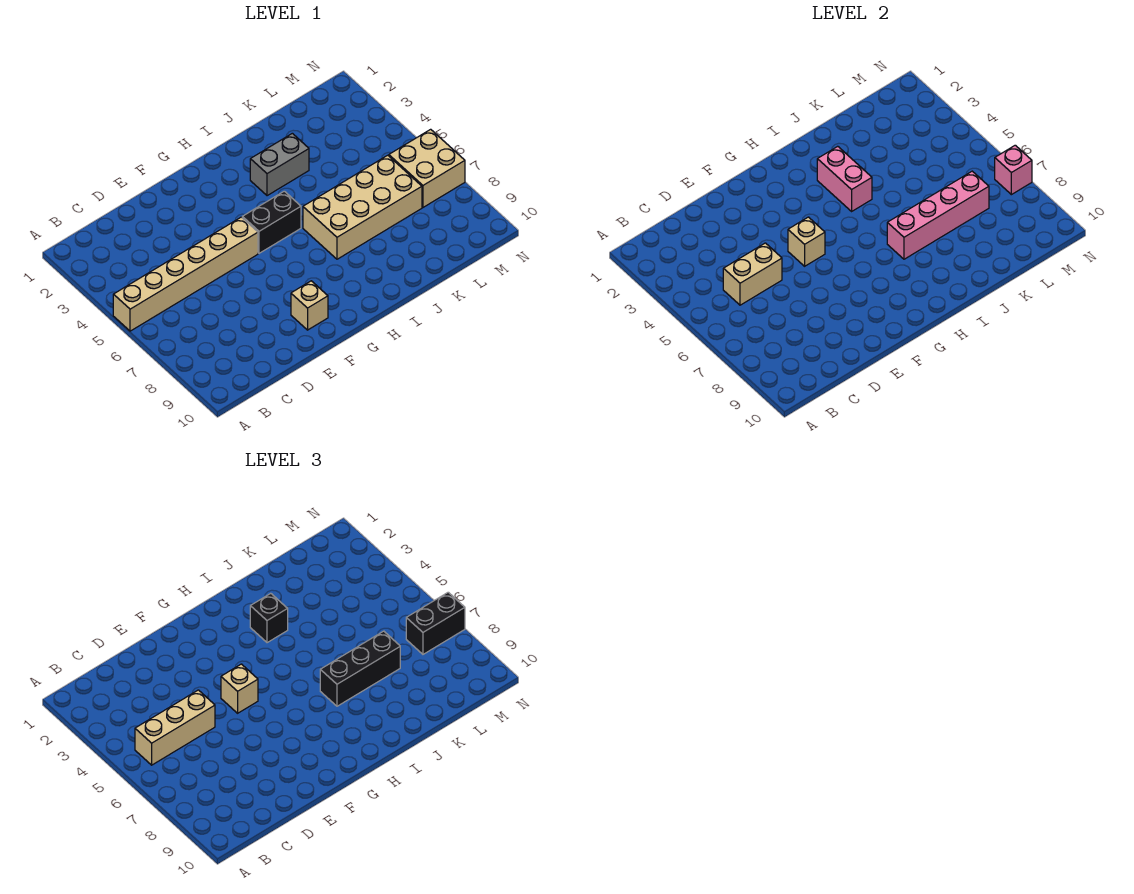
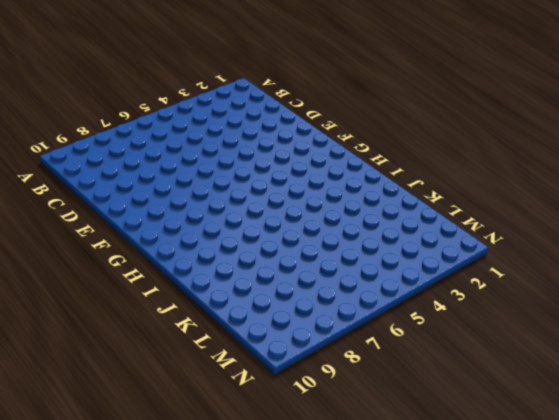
none -> tan brick A5:F5 level 1
none -> tan brick F9 level 1
none -> black brick G5:H5 level 1

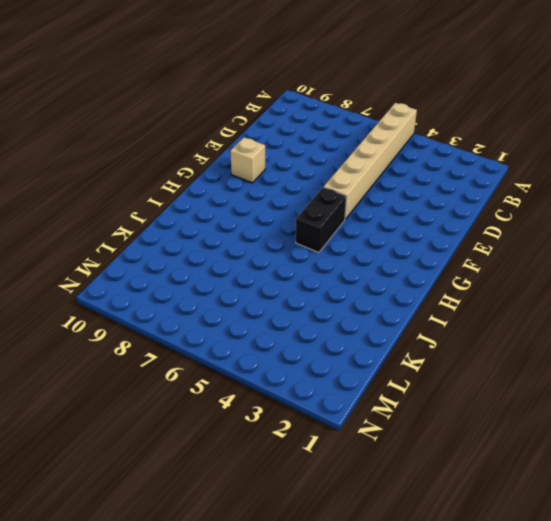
none -> grey brick I3:J3 level 1
none -> tan brick I6:L7 level 1
none -> tan brick M6:N7 level 1

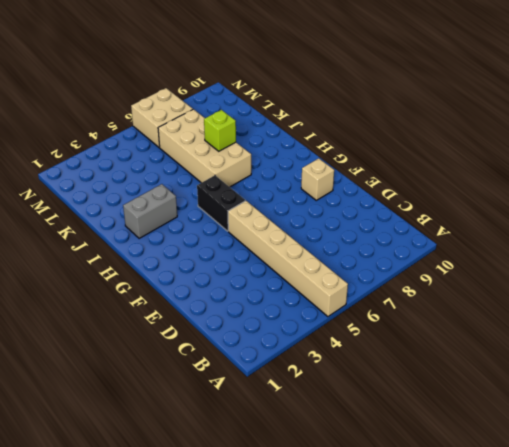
grey brick I2:I3 level 1 -> grey brick I3:J3 level 1
lime brick J7 level 2 -> pink brick I7:L7 level 2
none -> tan brick C5:D5 level 2
none -> tan brick F5 level 2
none -> pink brick I3:I4 level 2

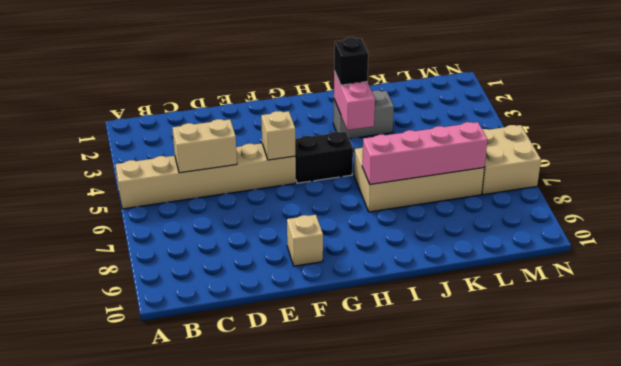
none -> pink brick N7 level 2
none -> tan brick B5:D5 level 3
none -> tan brick F5 level 3

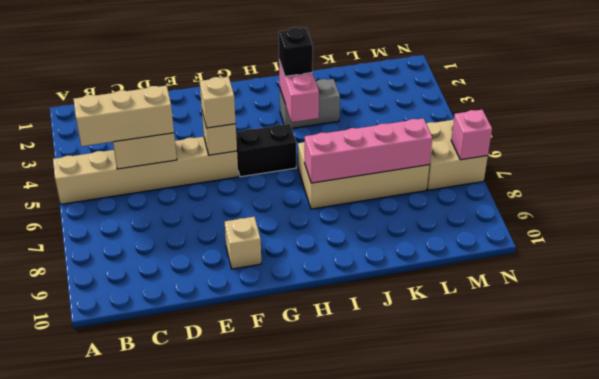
none -> black brick I7:K7 level 3
none -> black brick M7:N7 level 3

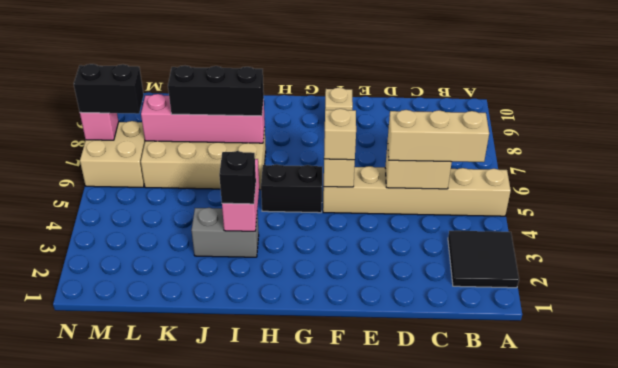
black tile A2:B3 level 1 -> none

